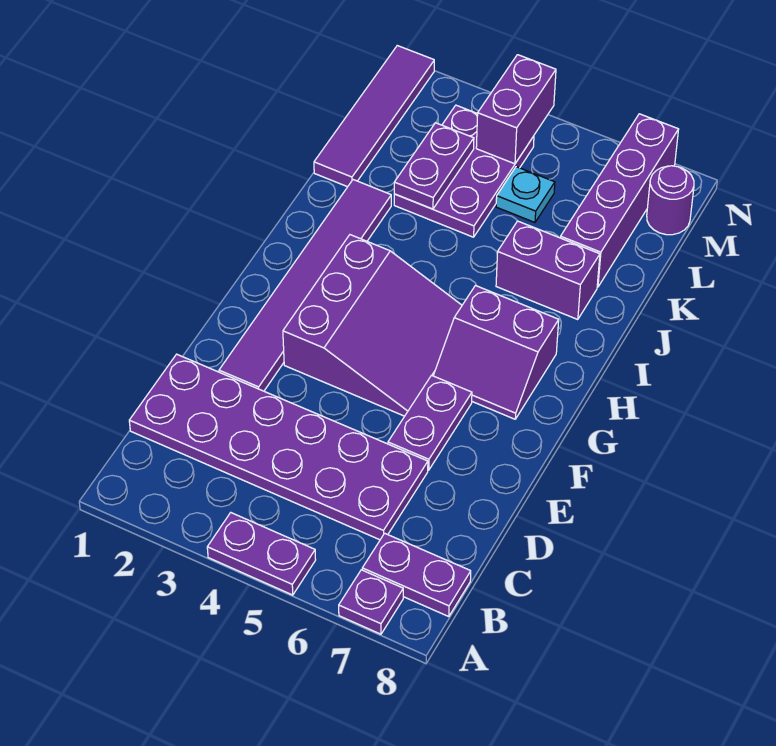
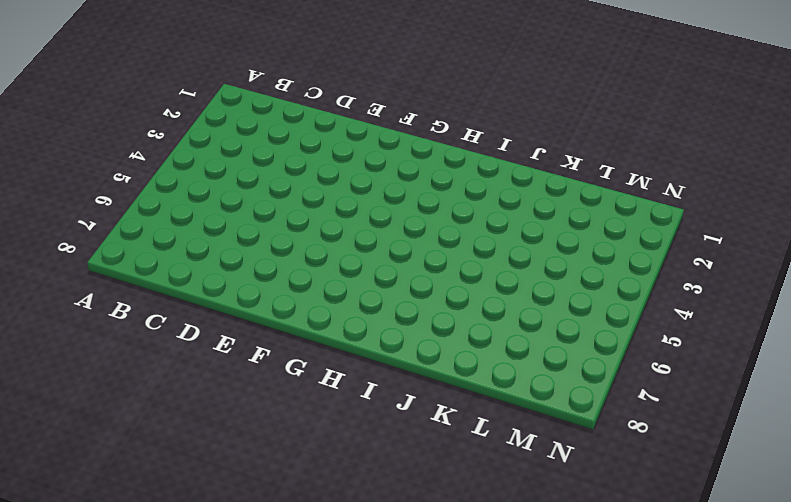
none -> purple plate A4:A5 level 1
none -> purple plate A7 level 1
none -> purple plate B7:B8 level 1

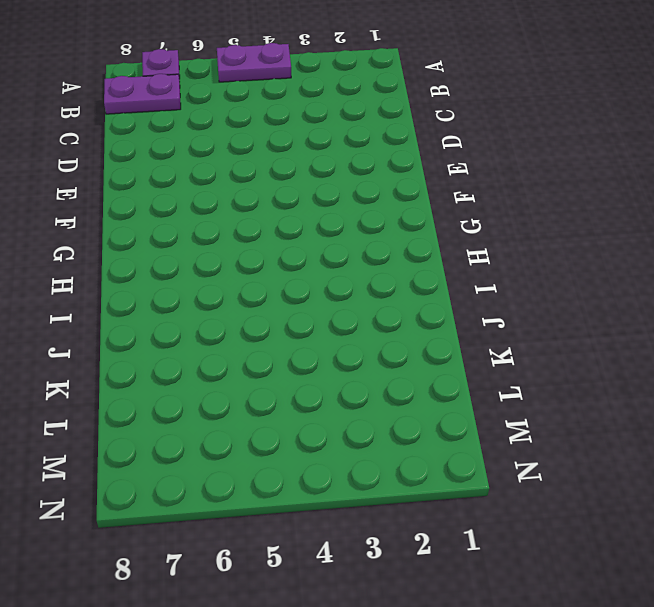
none -> purple plate C1:D6 level 1
none -> purple tile E2:J2 level 1
none -> purple plate E6:F6 level 1

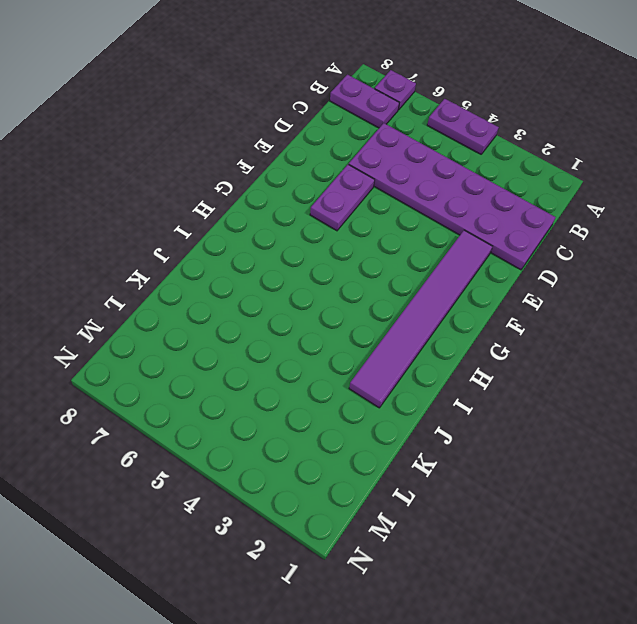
none -> purple slope F3:H5 level 1 top 3
none -> purple slope G6:H7 level 1 top H
none -> purple brick J6:J7 level 1

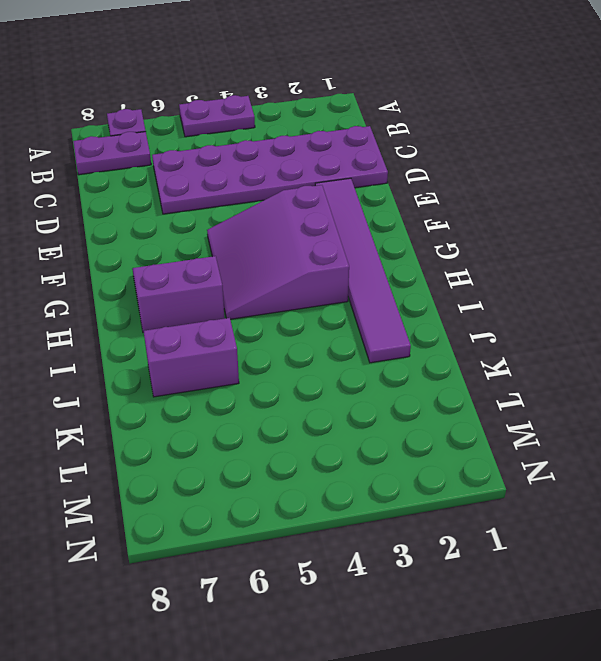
none -> purple plate E6:F6 level 1
none -> purple tile K1:N1 level 1
none -> purple plate K3:M4 level 1

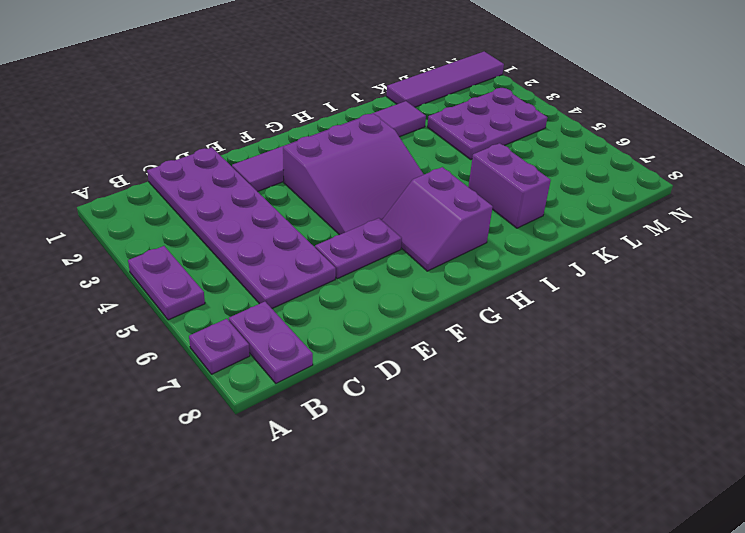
none -> purple brick K7:N7 level 1
none -> cyan plate L5 level 1
none -> purple round brick M8 level 1

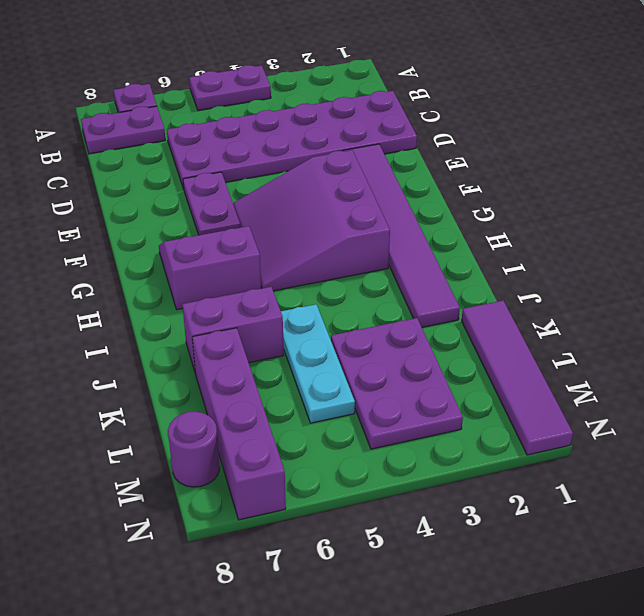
cyan plate J5:L5 level 1 -> cyan plate L5 level 1
none -> purple plate K3:L3 level 2
none -> purple brick M4:N4 level 2

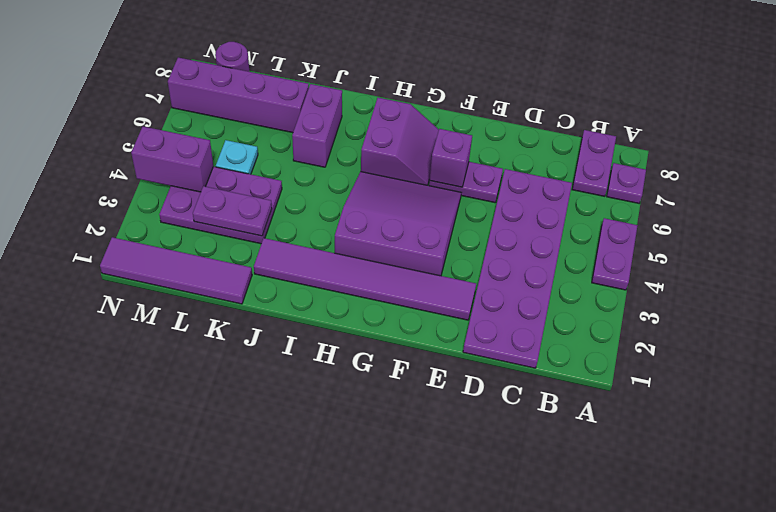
purple brick F6 level 2 -> none

